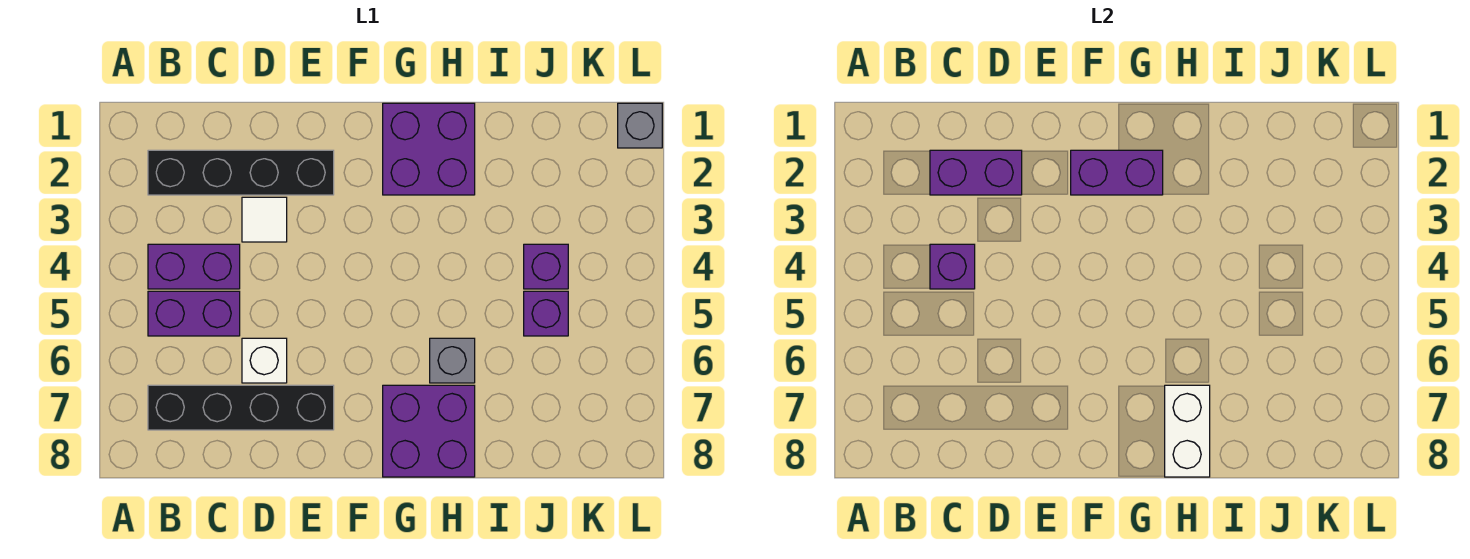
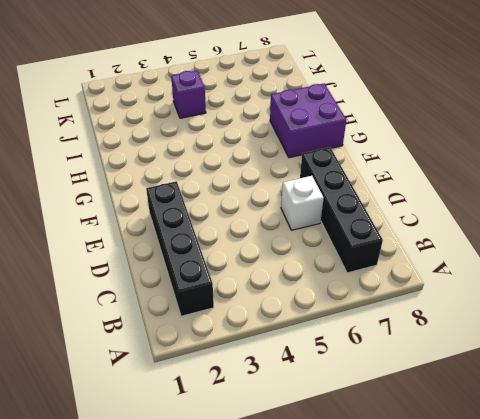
none -> purple brick B4:C4 level 1
none -> purple brick B5:C5 level 1
none -> white tile D3 level 1

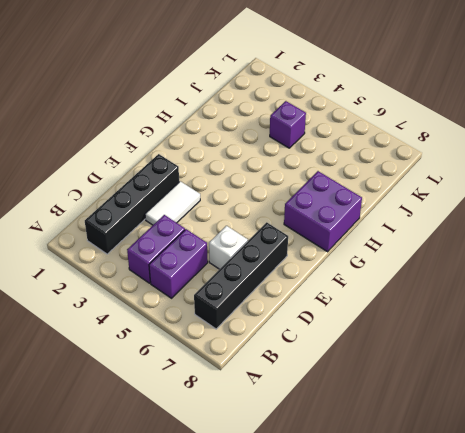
white tile D3:E3 level 1 -> white tile D3 level 1
none -> purple brick G1:H2 level 1
none -> grey brick H6 level 1
none -> purple brick J5 level 1

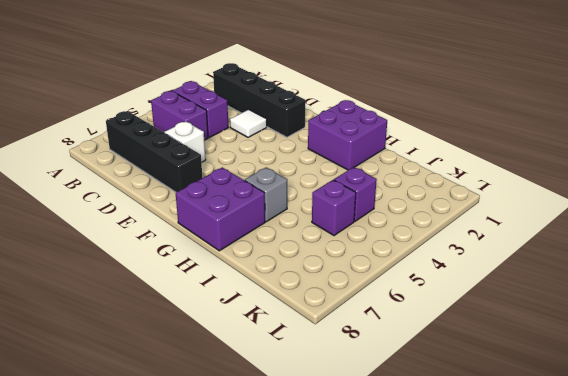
none -> grey brick L1 level 1
none -> purple brick C2:D2 level 2
none -> purple brick C4 level 2

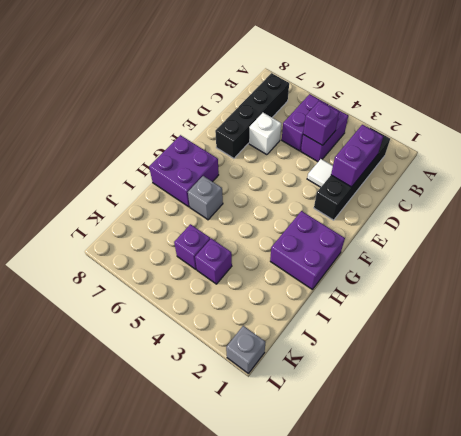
none -> purple brick F2:G2 level 2
none -> white brick H7:H8 level 2

